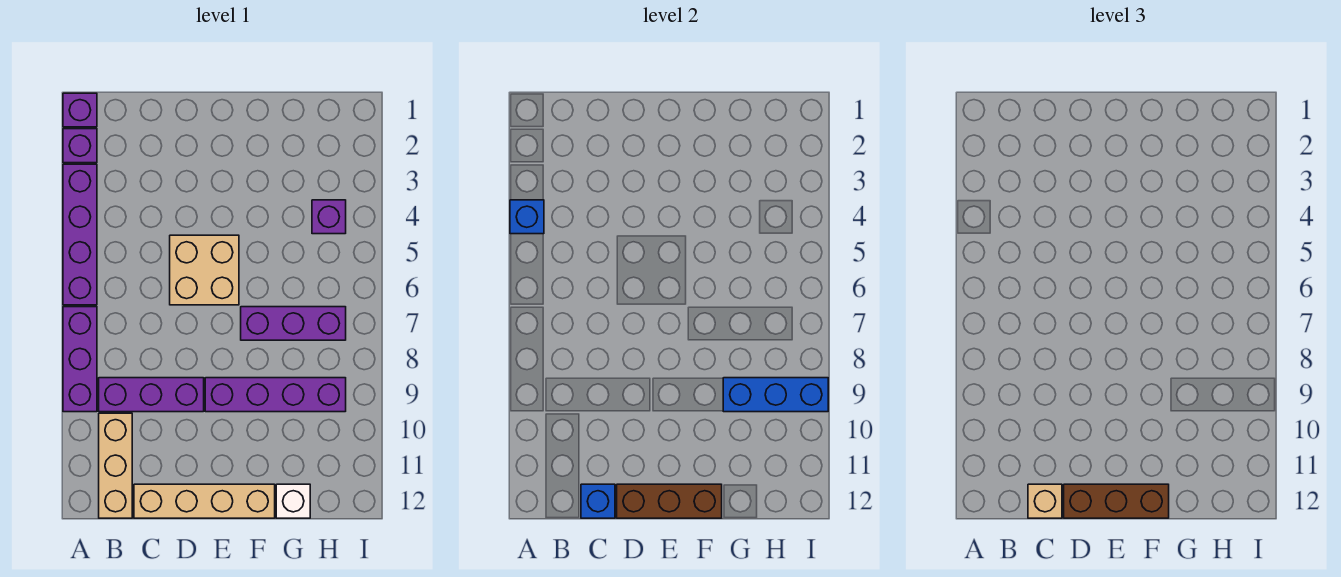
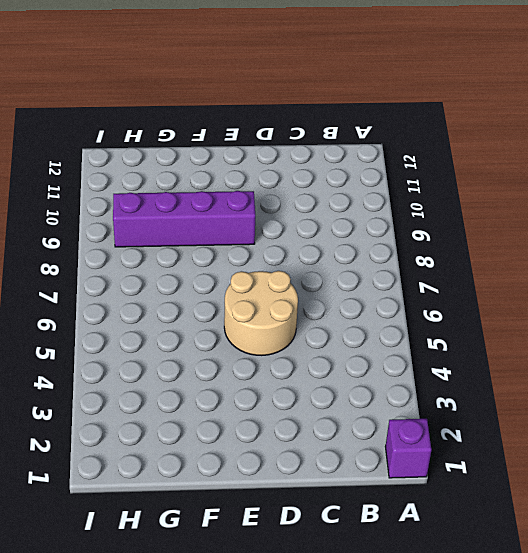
tan round brick D5:E6 level 1 -> tan brick D5:E6 level 1
none -> purple brick A2 level 1
none -> purple brick A3:A6 level 1
none -> purple brick A7:A9 level 1

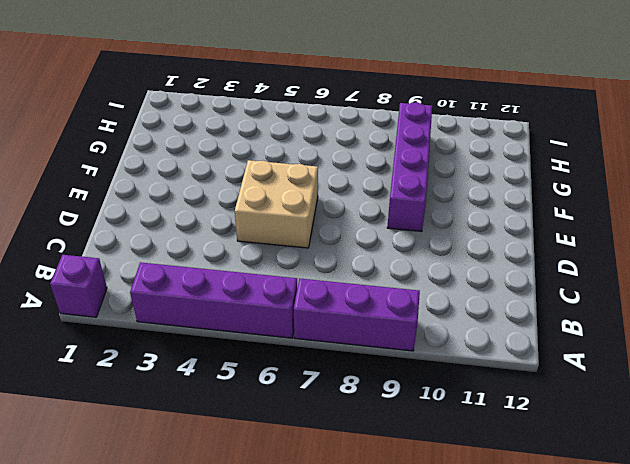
none -> purple brick A2 level 1
none -> purple brick B9:D9 level 1
none -> tan brick B10:B12 level 1

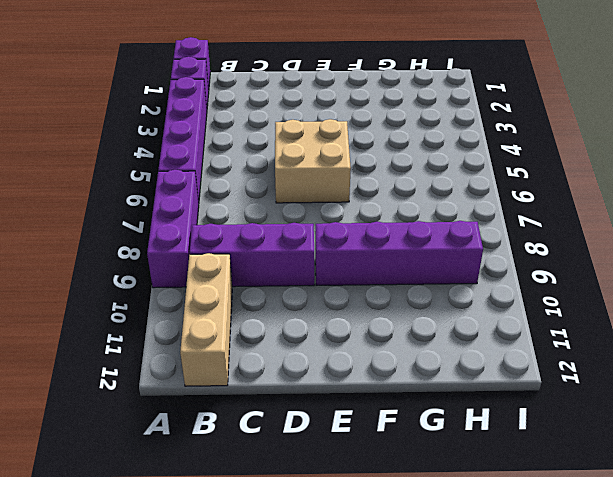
none -> tan brick C12:F12 level 1
none -> purple brick F7:H7 level 1
none -> white brick G12 level 1

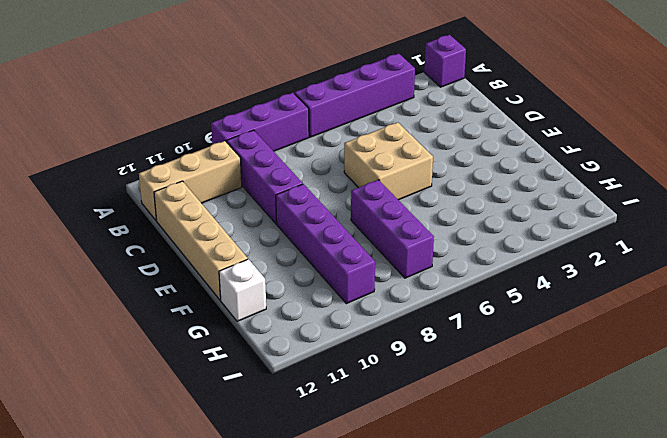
none -> purple brick A2 level 1
none -> purple brick H4 level 1
none -> blue brick A4 level 2

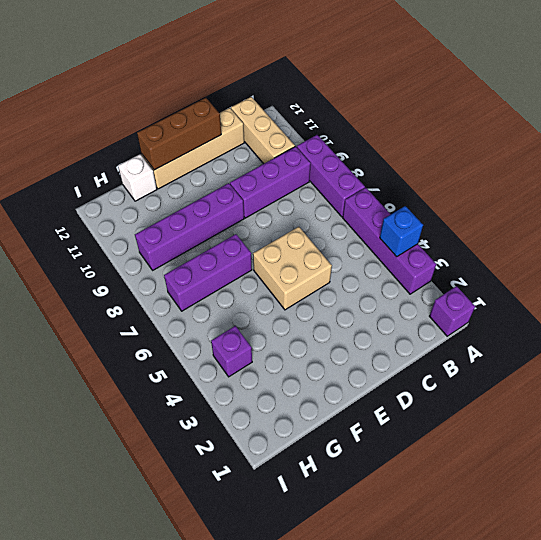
none -> purple brick A2 level 1
none -> blue brick C12 level 2
none -> blue brick G9:I9 level 2

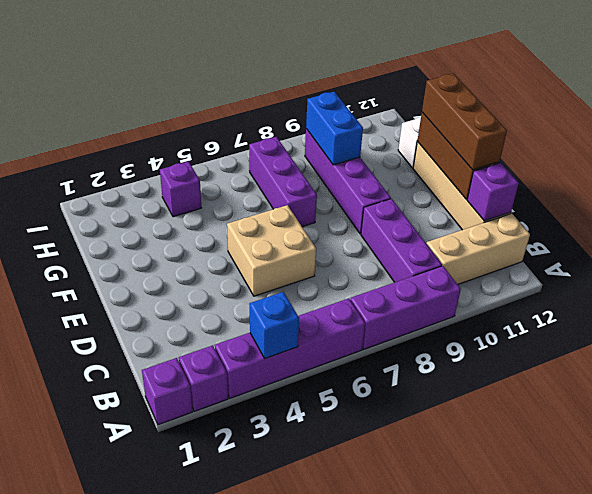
purple brick C12 level 2 -> blue brick C12 level 2
blue brick G9:H9 level 2 -> blue brick G9:I9 level 2
none -> tan brick C12 level 3

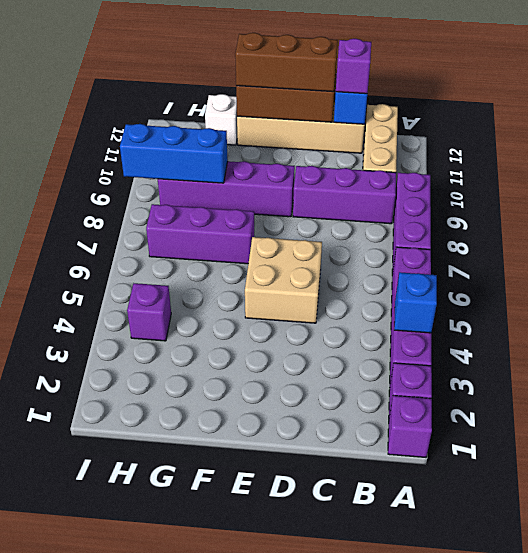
purple brick C12 level 3 -> tan brick C12 level 3

